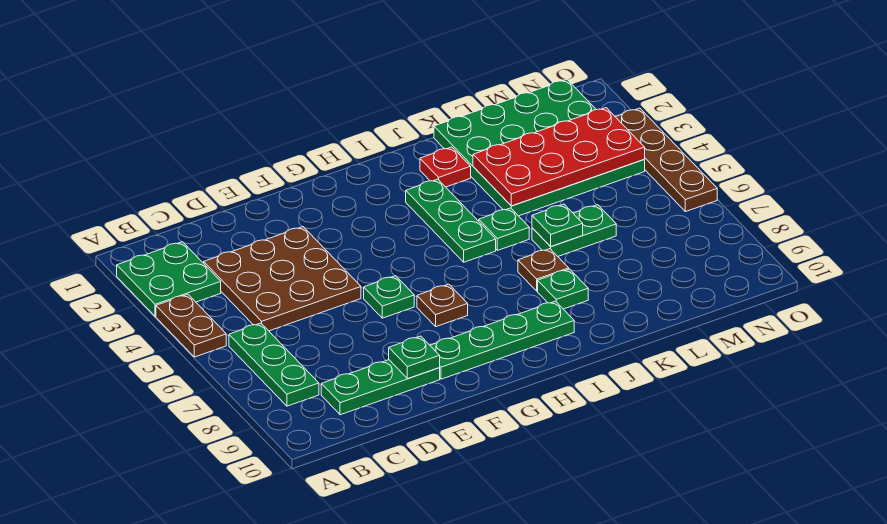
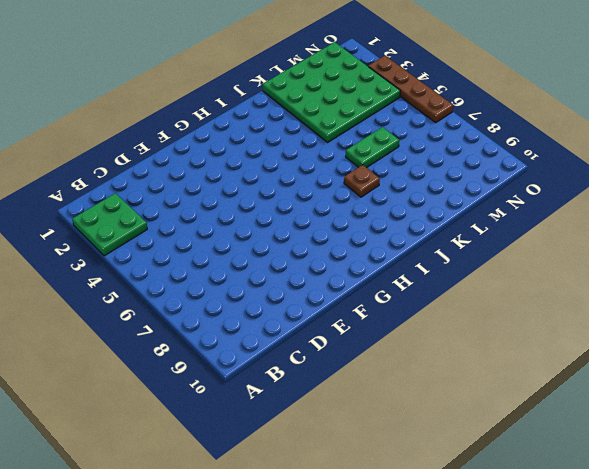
none -> brown plate A4:A5 level 1
none -> green plate B6:B8 level 1
none -> brown plate C3:E5 level 1

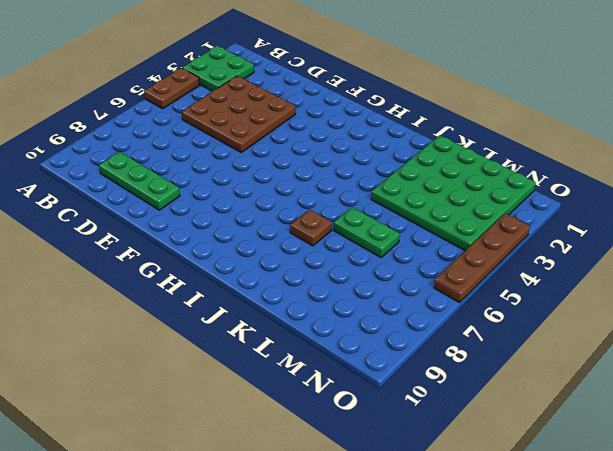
none -> green plate B6:B8 level 1
none -> green plate F6 level 1
none -> green plate F9:I9 level 1

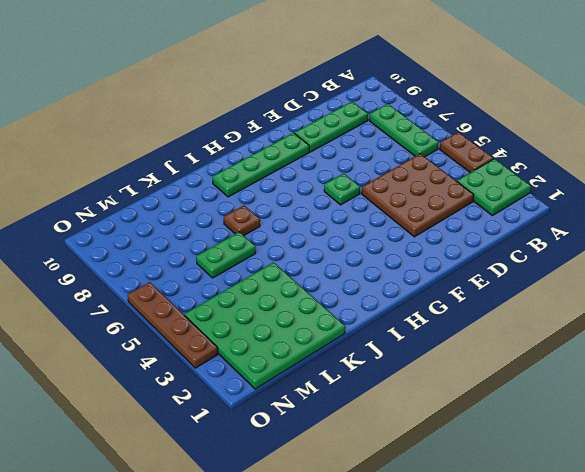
none -> brown plate G7 level 1
none -> green plate I3:I5 level 1
none -> red plate J2 level 1

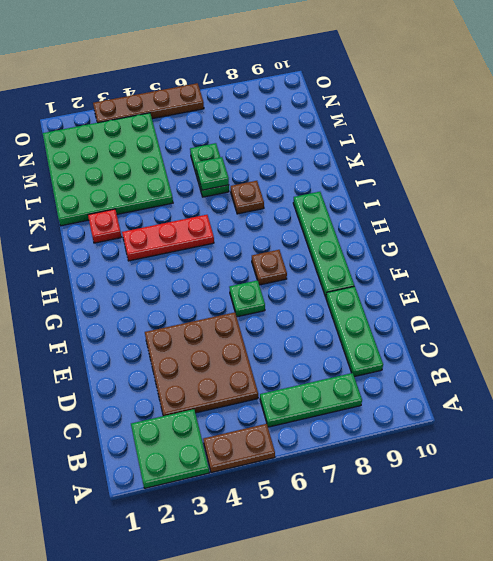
red plate I3:I5 level 1 -> green plate I3:I5 level 1
none -> green plate J5 level 1
none -> green plate J8 level 1
none -> green plate E9 level 2

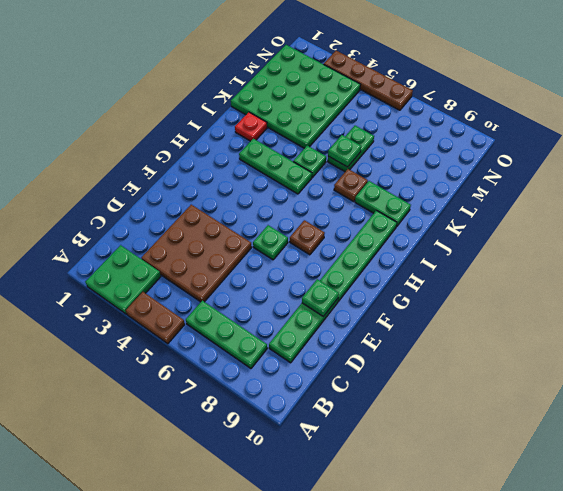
green plate J8:J9 level 1 -> green plate J8 level 1
none -> red plate K3:N4 level 2

